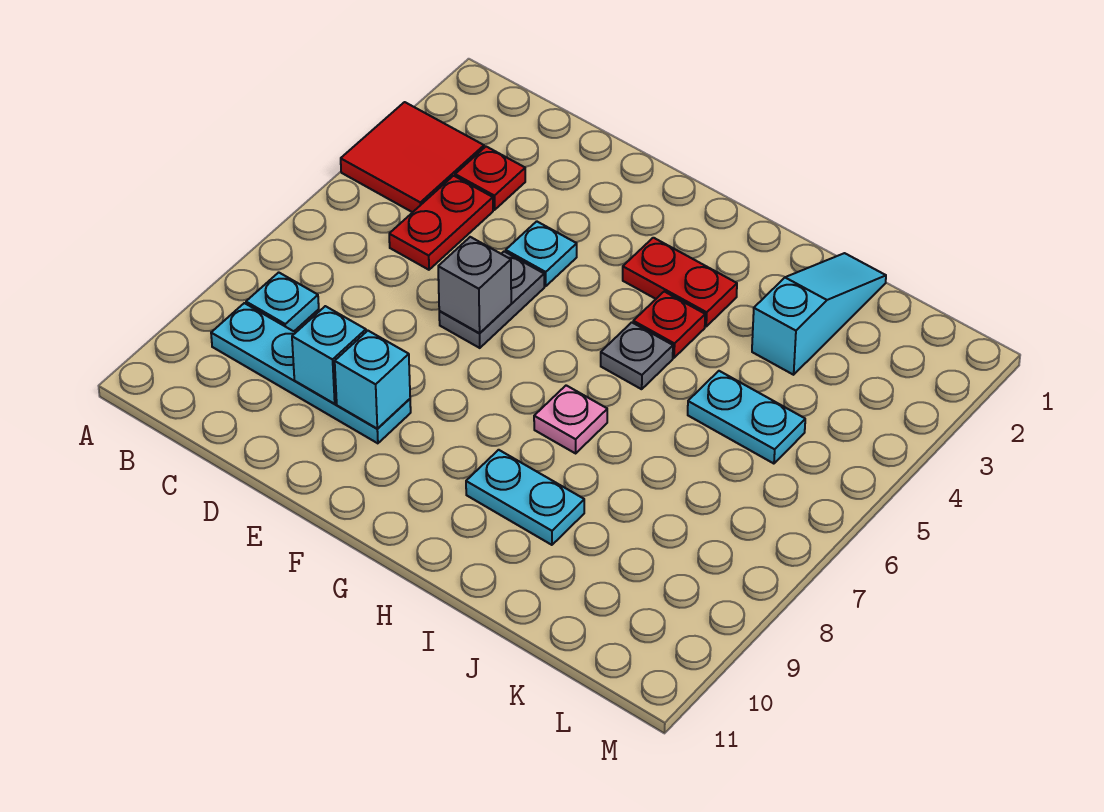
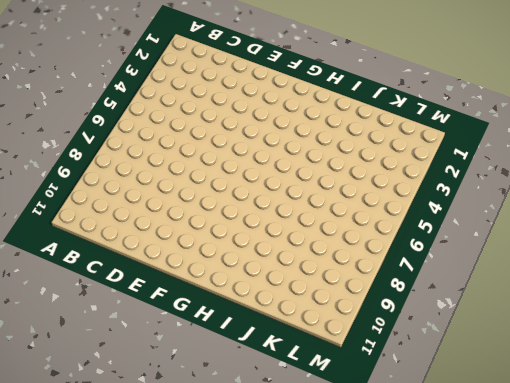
none -> red tile A3:B4 level 1
none -> cyan plate B8 level 1
none -> cyan plate B9:E9 level 1

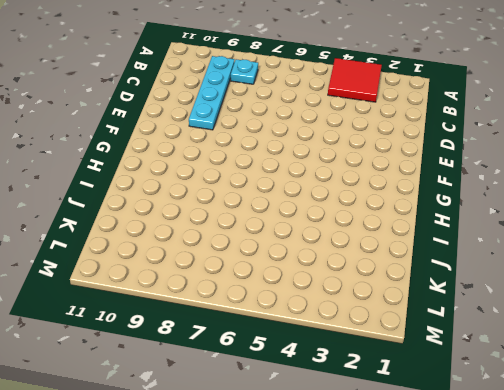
none -> red plate C3 level 1
none -> red plate C4:C5 level 1
none -> cyan plate E4 level 1

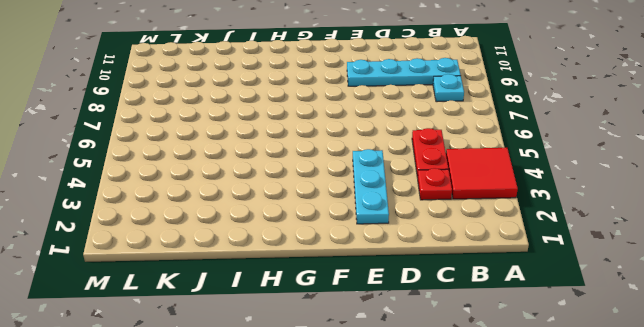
cyan plate E2:E4 level 1 -> cyan plate E4 level 1
none -> grey plate E5:E6 level 1
none -> red plate G3:H3 level 1
none -> red plate H4 level 1

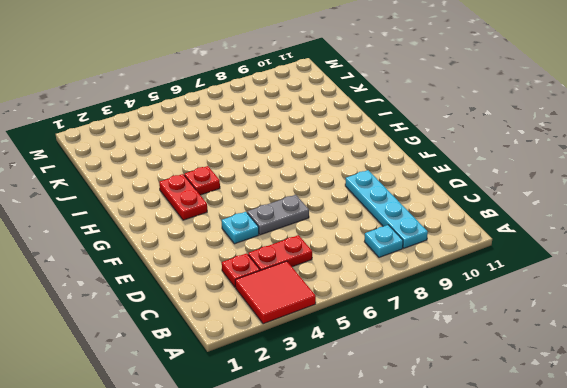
none -> grey plate H5 level 1
none -> pink plate H7 level 1
none -> cyan plate H9:I9 level 1

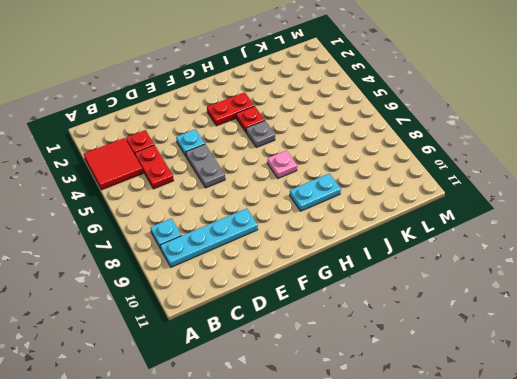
none -> cyan slope J1:J3 level 1 top 3
none -> cyan plate J5:K5 level 1
none -> cyan brick D9 level 2

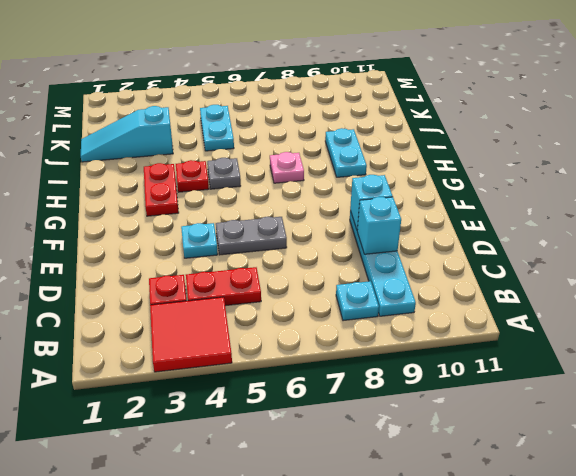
none -> grey brick E6 level 2

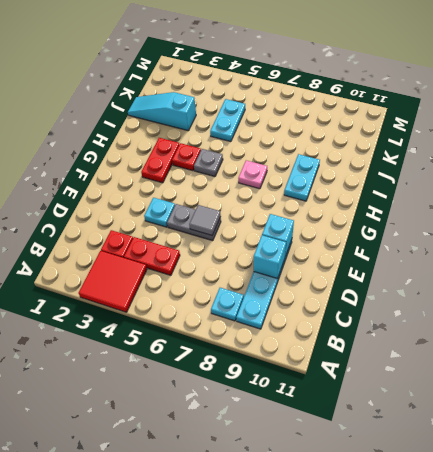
grey tile E6 level 2 -> grey brick E6 level 2

